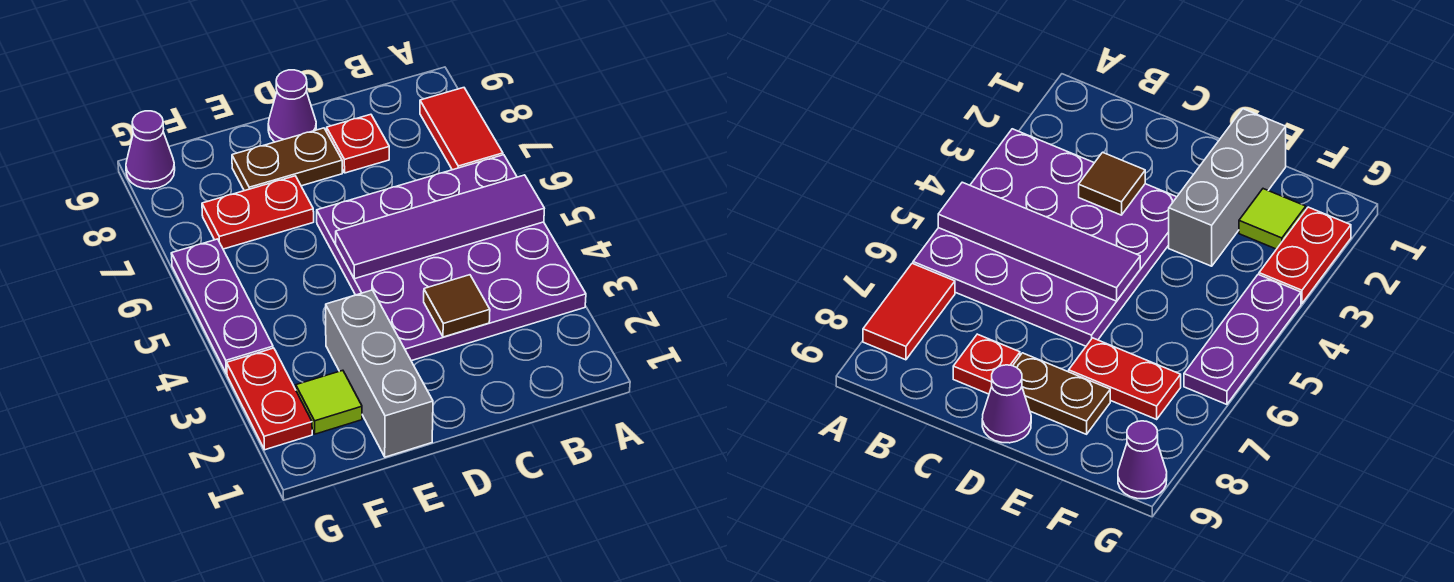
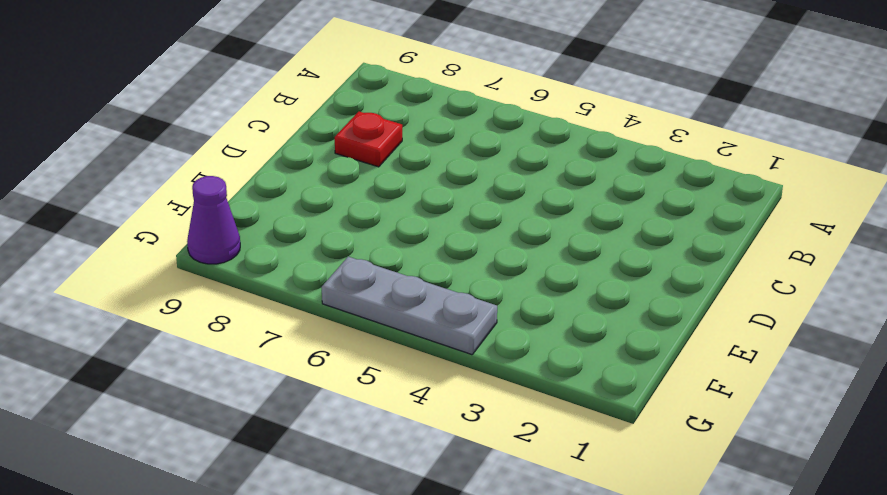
grey plate G4:G6 level 1 -> purple plate G4:G6 level 1
none -> purple plate A3:D6 level 1
none -> red tile A7:A8 level 1
none -> brown plate D8:E8 level 1

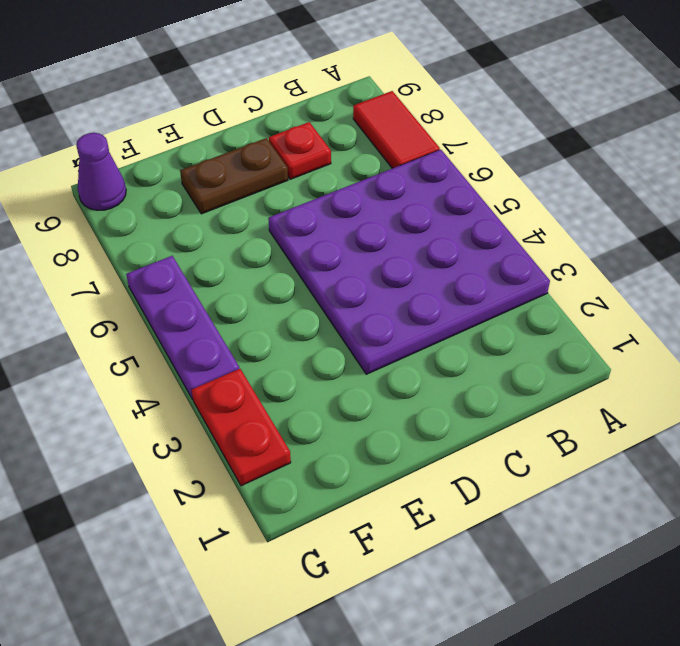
none -> purple cone D9 level 1
none -> grey brick E1:E3 level 1
none -> red plate E7:F7 level 1

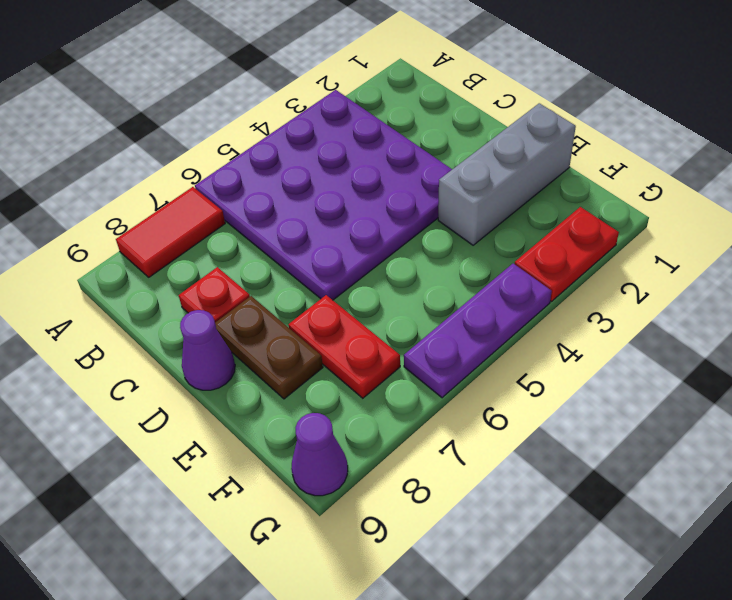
none -> lime tile F2 level 1
none -> purple tile A5:D5 level 2
none -> brown tile C3 level 2

